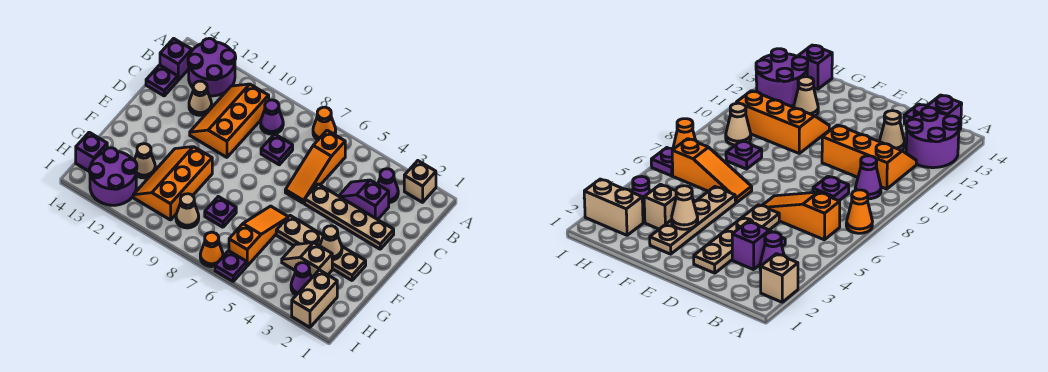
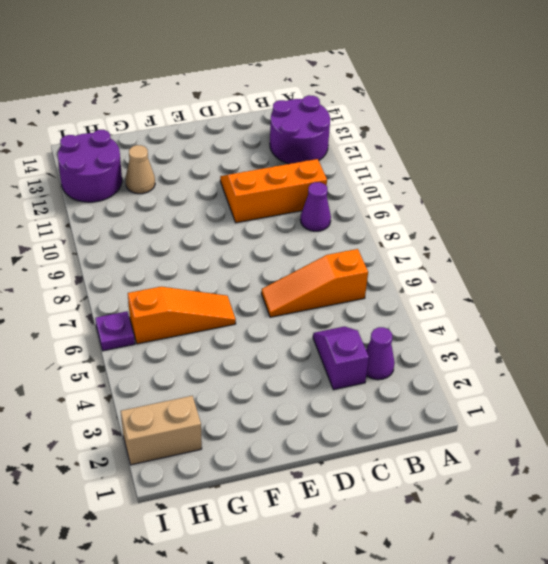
none -> tan brick A2 level 1
none -> orange cone A7 level 1
none -> purple brick B14 level 1

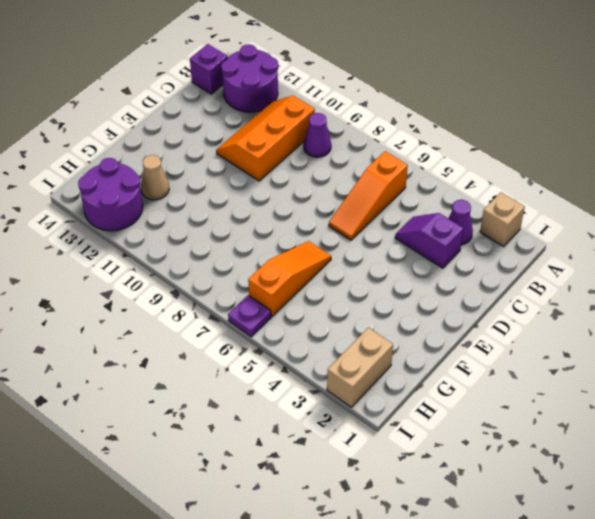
none -> orange cone A7 level 1
none -> purple plate C8 level 1
none -> tan cone C12 level 1

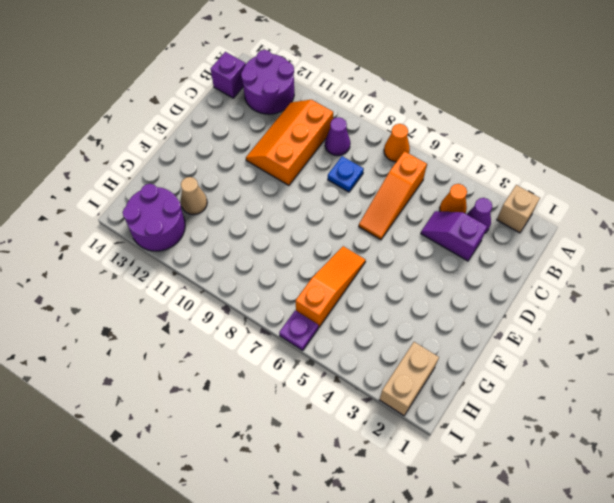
orange cone B4 level 1 -> orange cone I7 level 1
blue plate C8 level 1 -> purple plate C8 level 1
none -> tan cone C12 level 1
none -> purple plate C14 level 1
none -> tan plate D2:D5 level 1

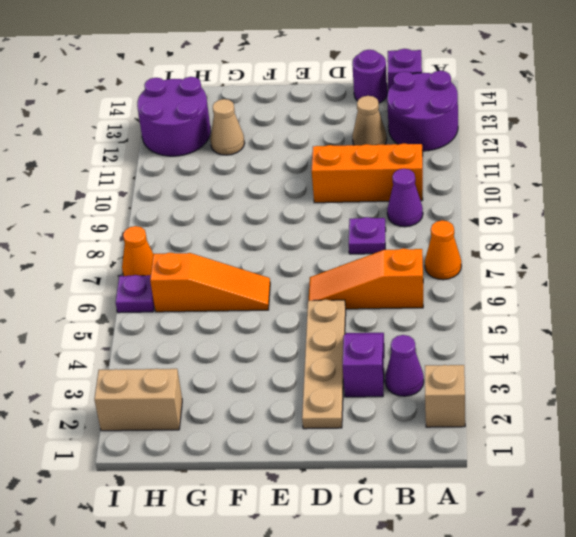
purple round brick C14 level 1 -> purple plate C14 level 1
none -> tan plate F2:F5 level 1
none -> orange slope F10:H11 level 1 top 10
none -> tan slope G3:G4 level 1 top 3

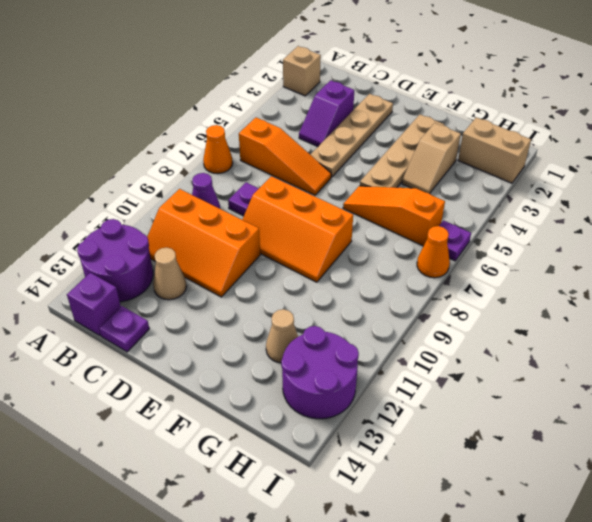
orange slope D8:F9 level 1 top 8 -> orange slope F10:H11 level 1 top 10
none -> purple cone B3 level 1
none -> purple plate G8 level 1
none -> purple cone H3 level 1

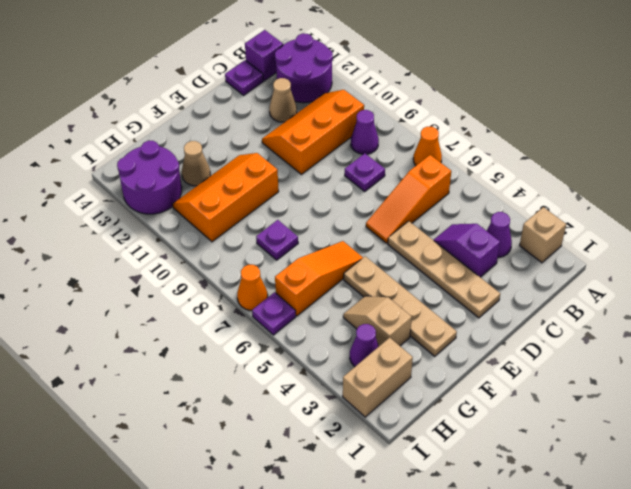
none -> tan cone H9 level 1
none -> purple brick H14 level 1
none -> tan cone F3 level 2

